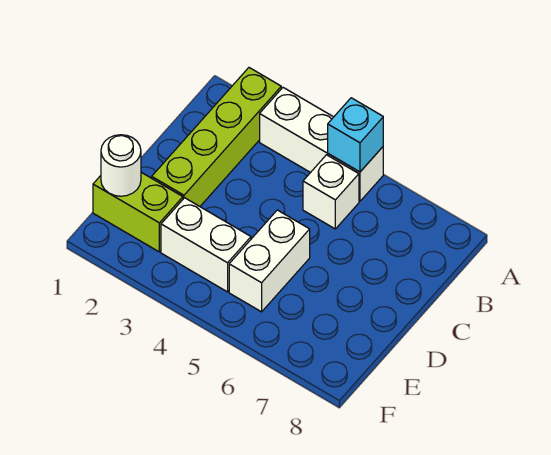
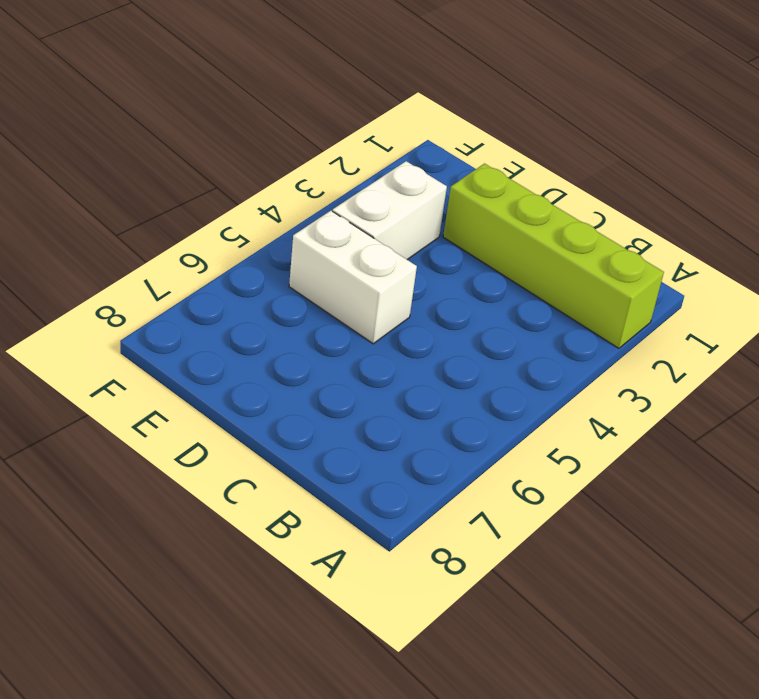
none -> white brick A3:A5 level 1
none -> white brick B5 level 1

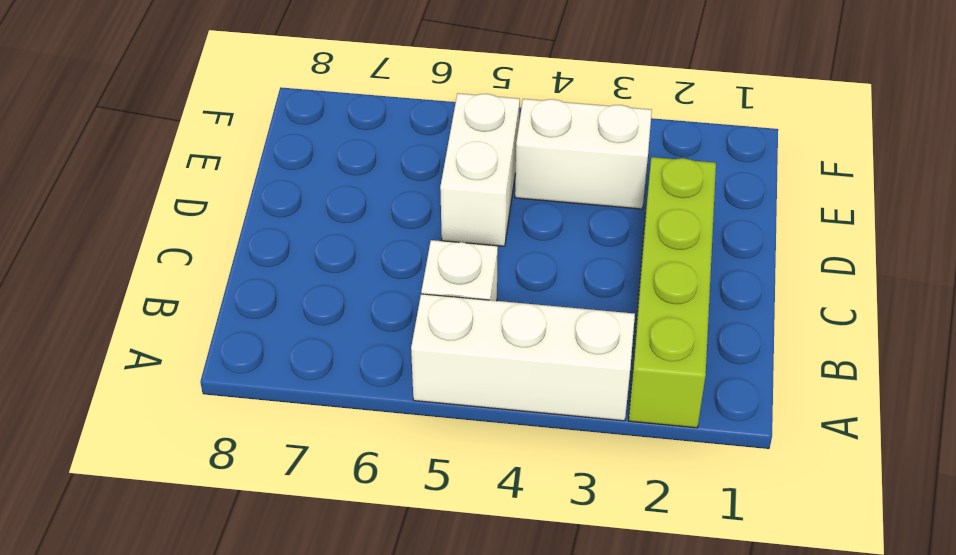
none -> lime brick E1:E2 level 1
none -> cyan brick A5 level 2

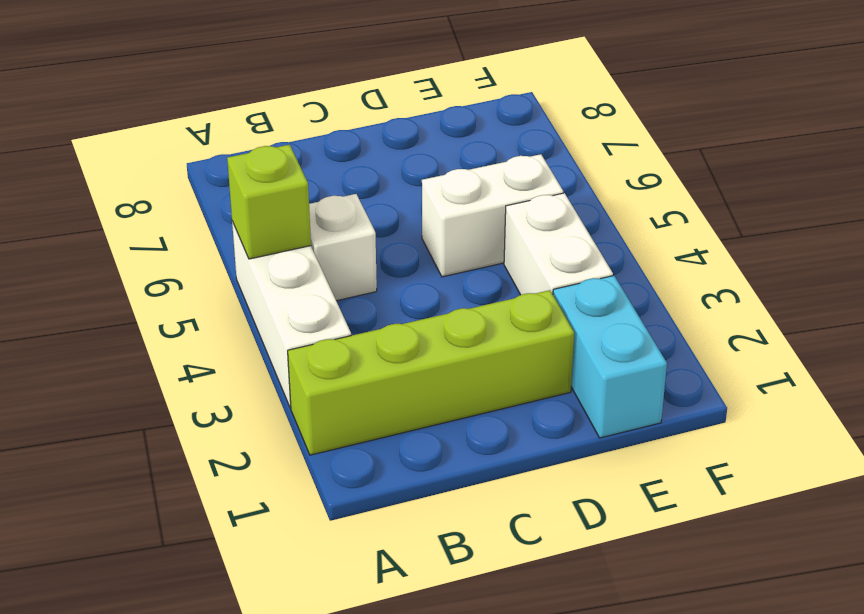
lime brick A5 level 2 -> cyan brick A5 level 2
cyan brick E1:E2 level 1 -> lime brick E1:E2 level 1
none -> white round brick E1 level 2

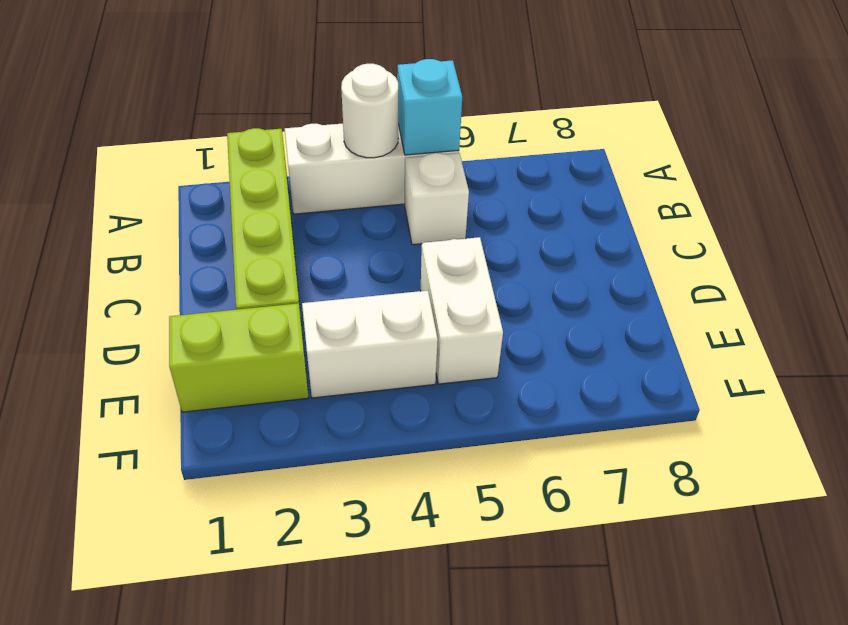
white round brick A4 level 2 -> white round brick E1 level 2

